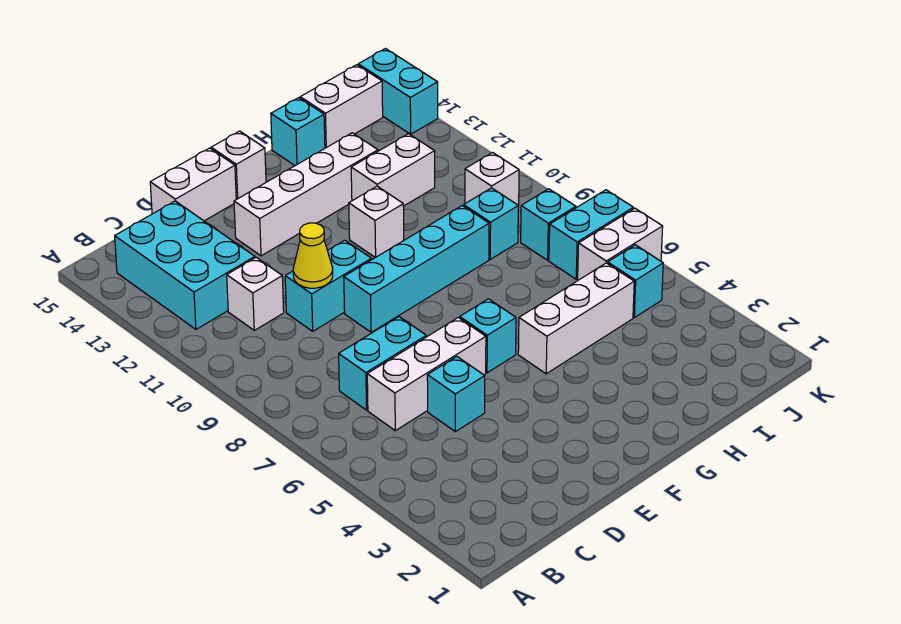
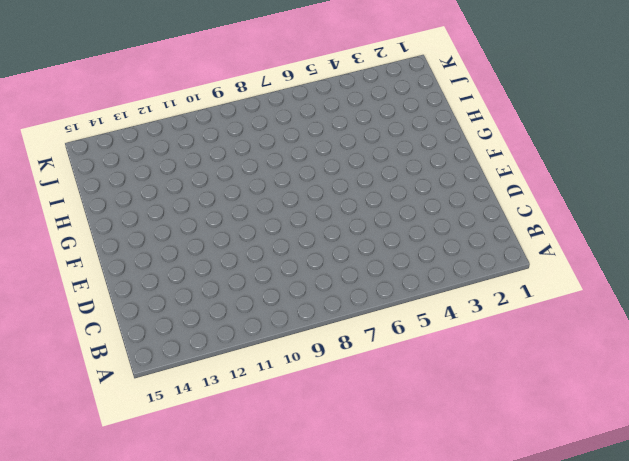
none -> cyan brick B12:C14 level 1
none -> white brick C6:E6 level 1
none -> cyan brick C7:D7 level 1

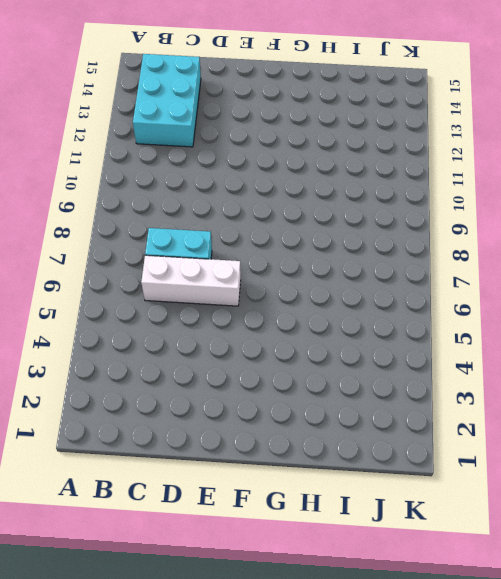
none -> white brick C11 level 1
none -> cyan brick D5 level 1
none -> cyan brick D10:E10 level 1

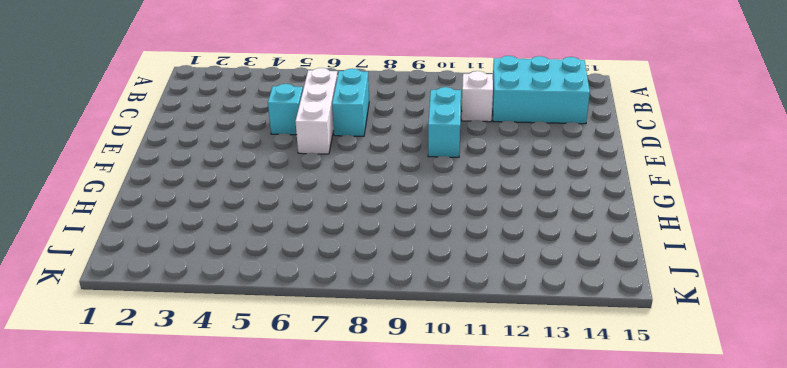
none -> white brick D15:E15 level 1
none -> cyan brick E9:H9 level 1
none -> white brick E13:H13 level 1

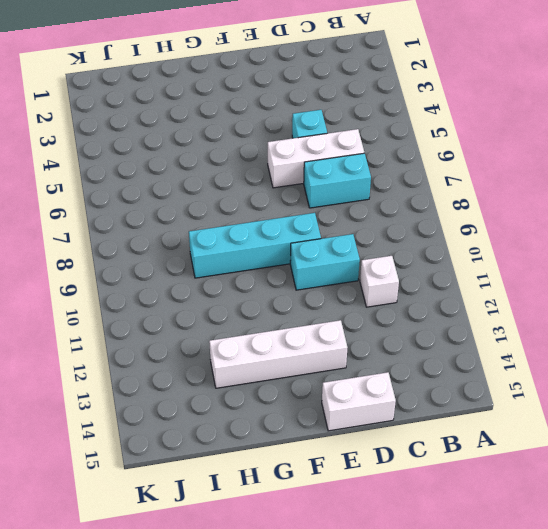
none -> cyan brick B12:C14 level 1
none -> cyan brick F6 level 1
none -> white brick F15 level 1

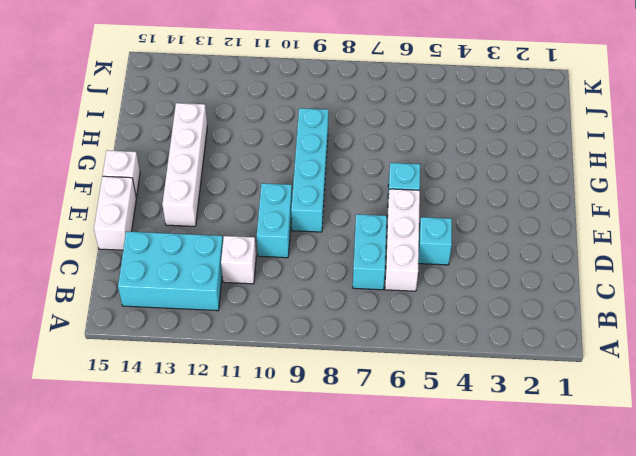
none -> white brick G5:I5 level 1
none -> white brick G11 level 1
none -> white brick H12:I12 level 1

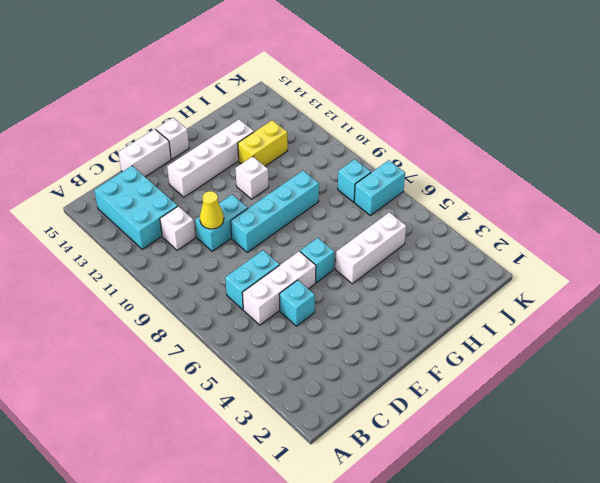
yellow brick H12:I12 level 1 -> white brick H12:I12 level 1
none -> cyan brick H15 level 1
none -> cyan brick I9 level 1
none -> white brick I15:J15 level 1

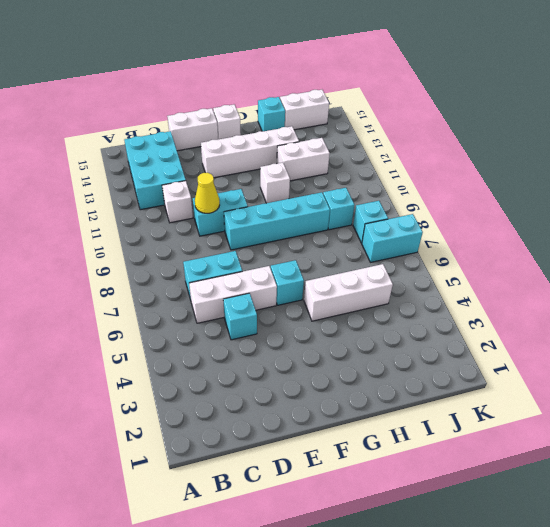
none -> cyan brick J5 level 1
none -> white brick J6:K6 level 1
none -> white brick J10 level 1

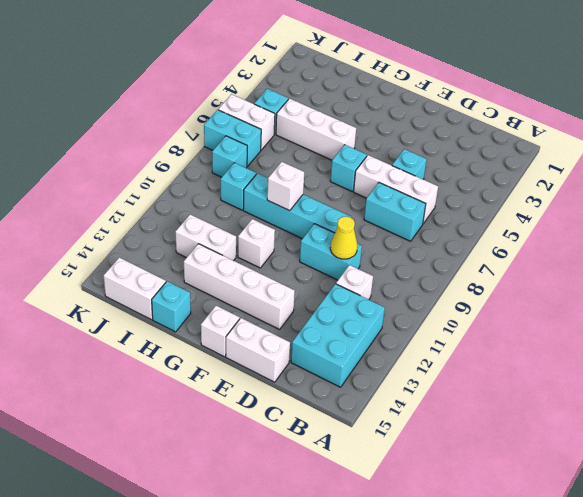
white brick G9 level 2 -> white brick J10 level 1
none -> cyan brick K14:K15 level 1

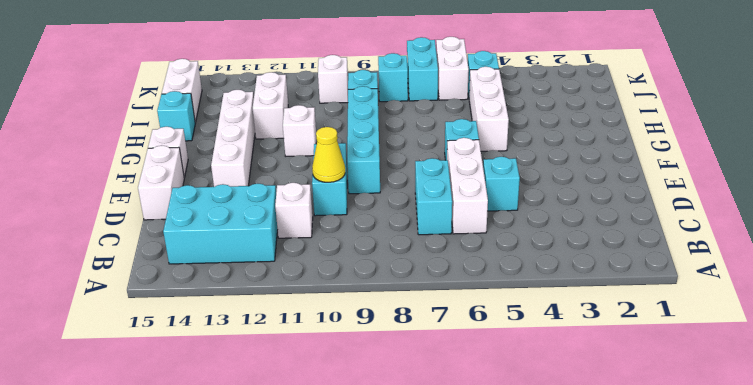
none -> cyan brick K14:K15 level 1

